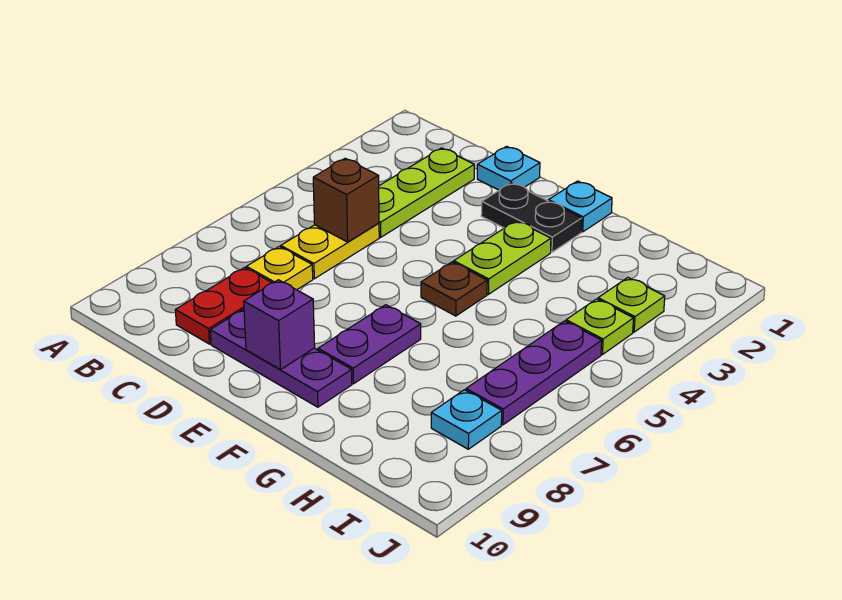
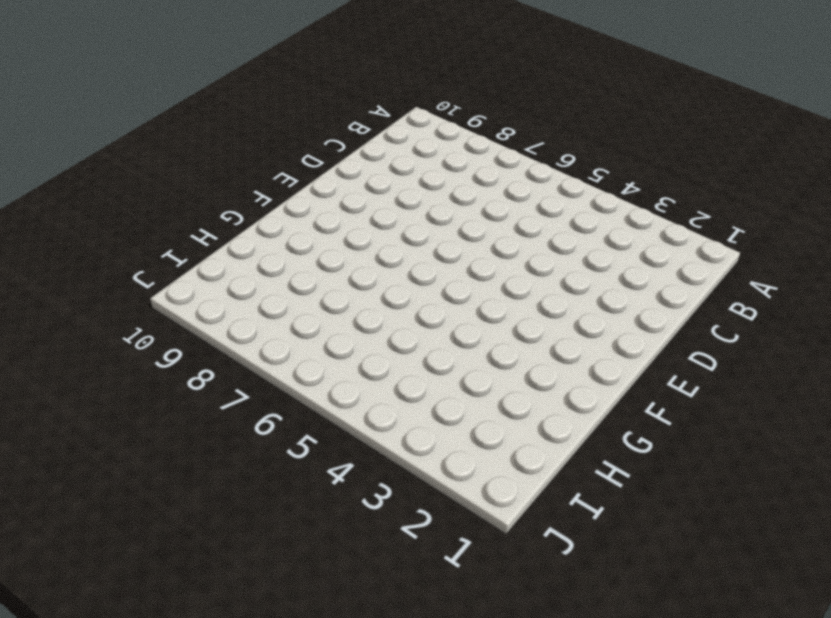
none -> lime plate C2:C4 level 1
none -> yellow plate C5:C6 level 1
none -> yellow plate C7 level 1

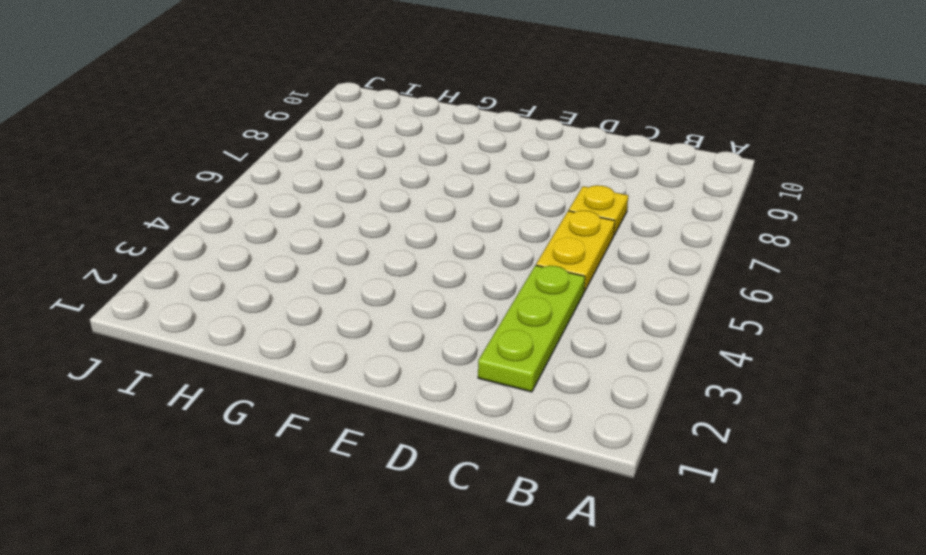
none -> red plate C8:C9 level 1
none -> cyan plate D1 level 1
none -> purple plate D9:F9 level 1

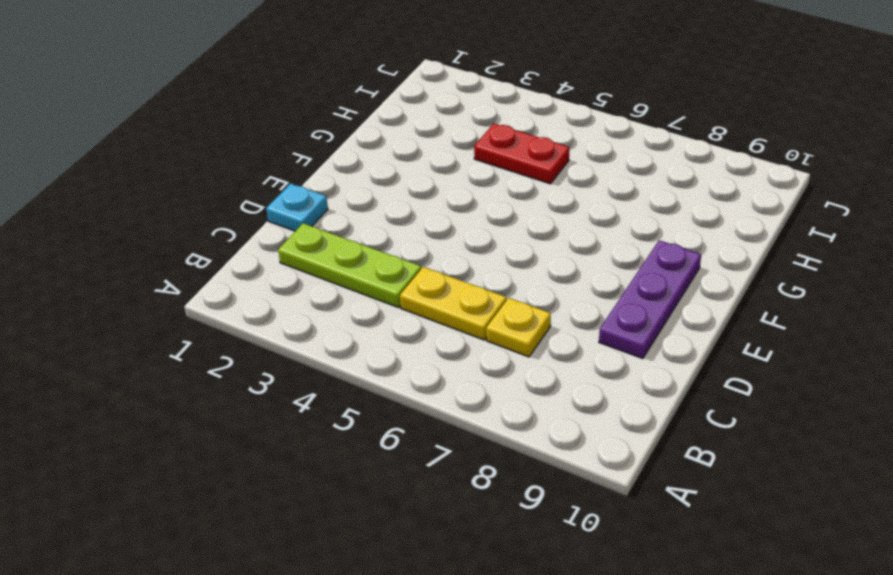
red plate H4:H5 level 1 -> red plate C8:C9 level 1
none -> black plate E2:F2 level 1
none -> cyan plate F1 level 1
none -> lime plate F3:F4 level 1

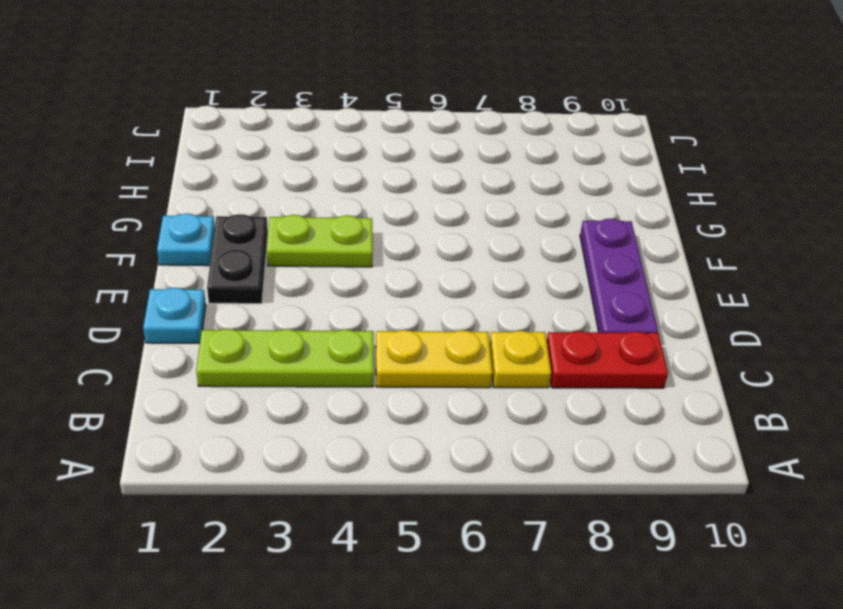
none -> brown plate F5 level 1
none -> purple plate F7:F8 level 1
none -> lime plate I3 level 1

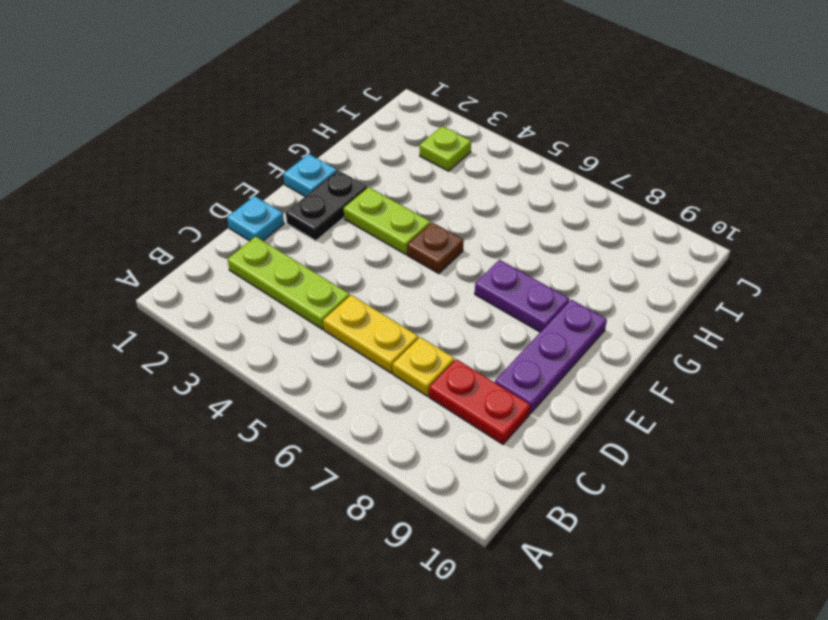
none -> lime plate I4 level 1
none -> purple plate I5:I7 level 1
none -> cyan plate I8 level 1

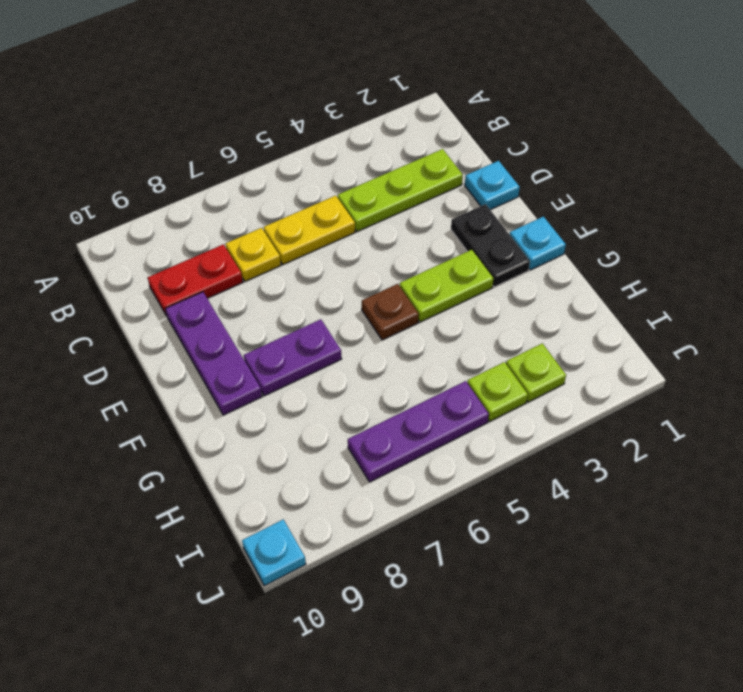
cyan plate J10 level 1 -> cyan plate I8 level 1
none -> brown brick C5 level 2
none -> purple brick E9 level 2

